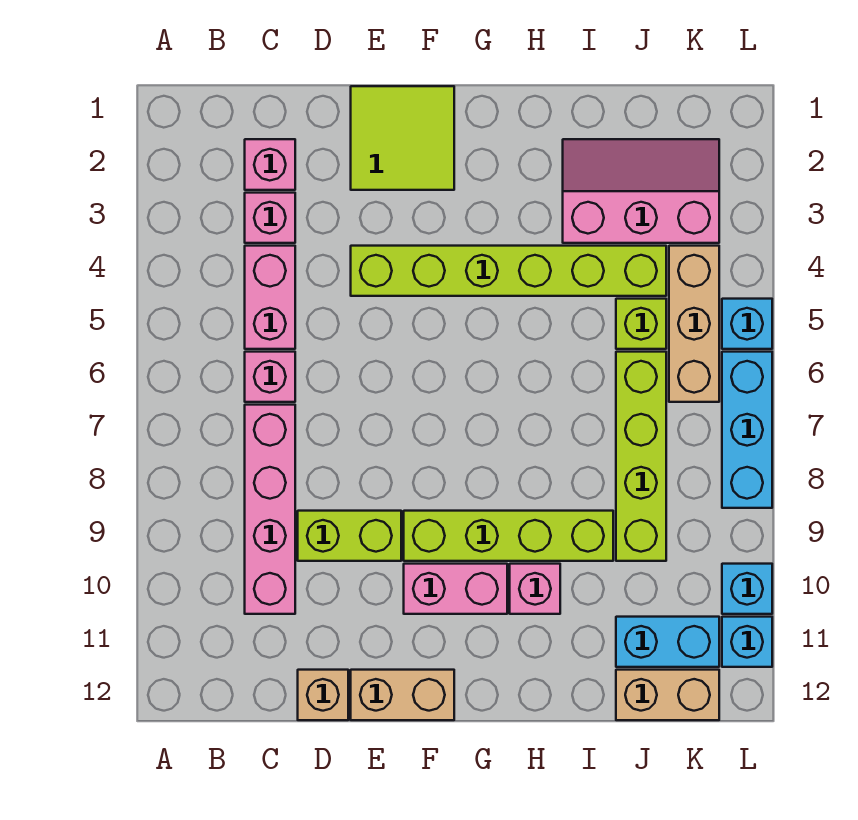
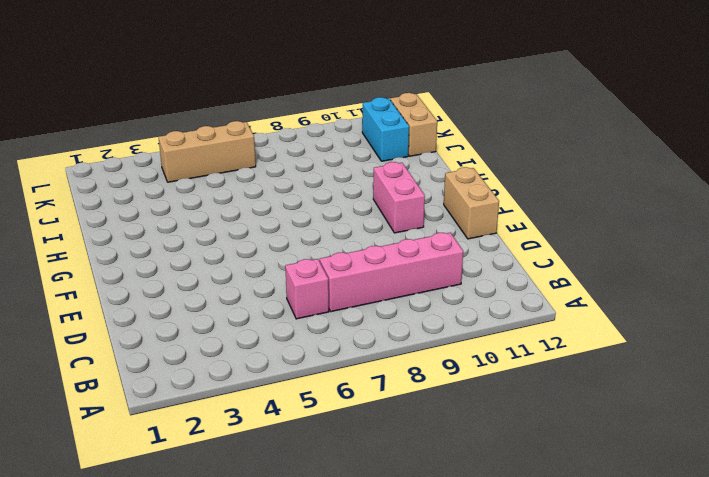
none -> pink brick C2 level 1
none -> pink brick C3 level 1
none -> pink brick C4:C5 level 1

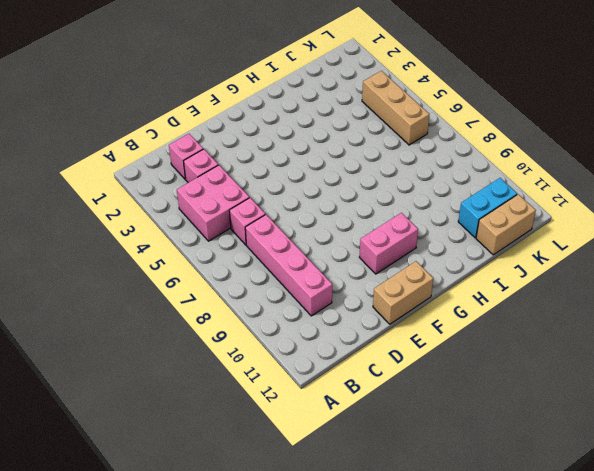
pink brick B4:C5 level 1 -> pink brick C4:C5 level 1
none -> lime brick D9:E9 level 1
none -> tan brick D12 level 1
none -> lime tile E1:F2 level 1

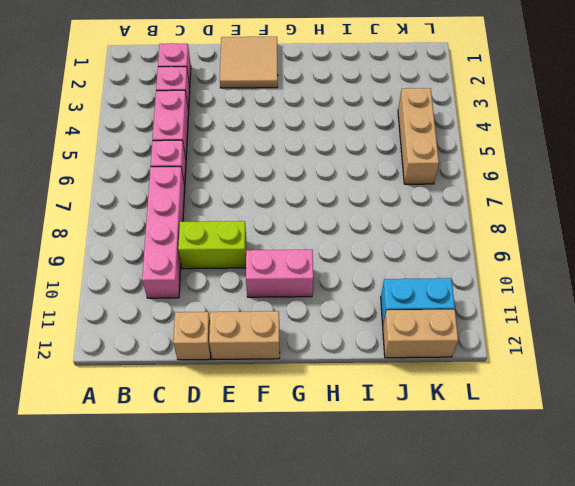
tan tile E1:F2 level 1 -> lime tile E1:F2 level 1
none -> lime brick E4:J4 level 1
none -> lime brick F9:I9 level 1
none -> pink brick H10 level 1

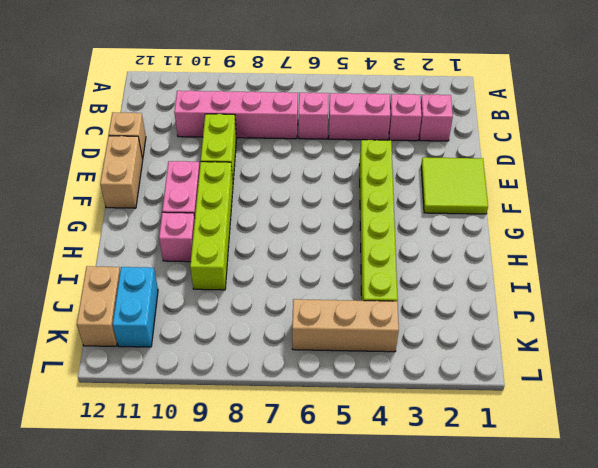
none -> pink slope I2:K3 level 1 top 3
none -> lime brick J5 level 1
none -> lime brick J6:J9 level 1

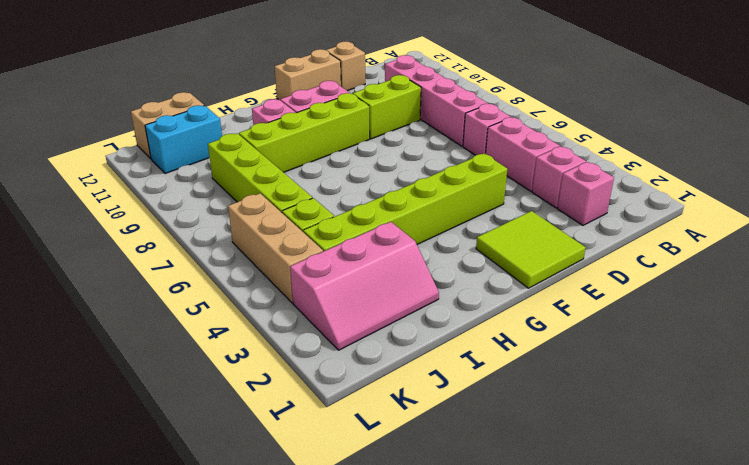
none -> cyan brick L5 level 1
none -> cyan brick L6:L8 level 1
none -> cyan brick L10 level 1

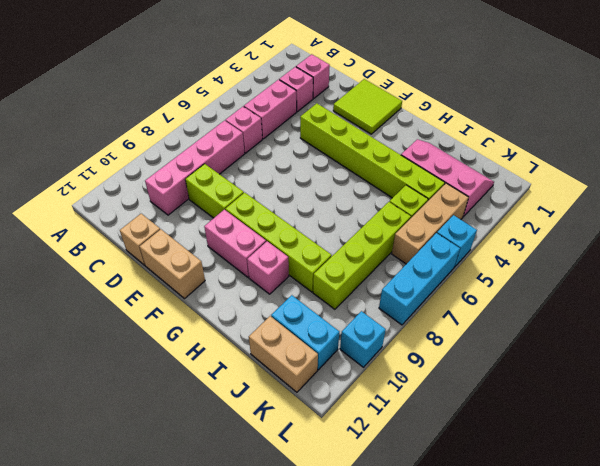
none -> cyan brick L11 level 1

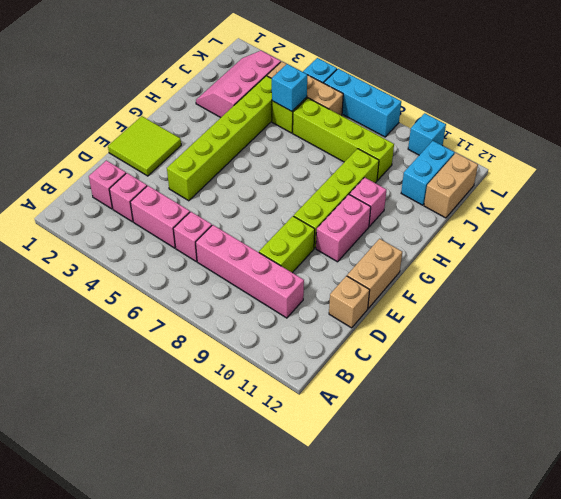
cyan brick J5 level 2 -> cyan brick L11 level 1

